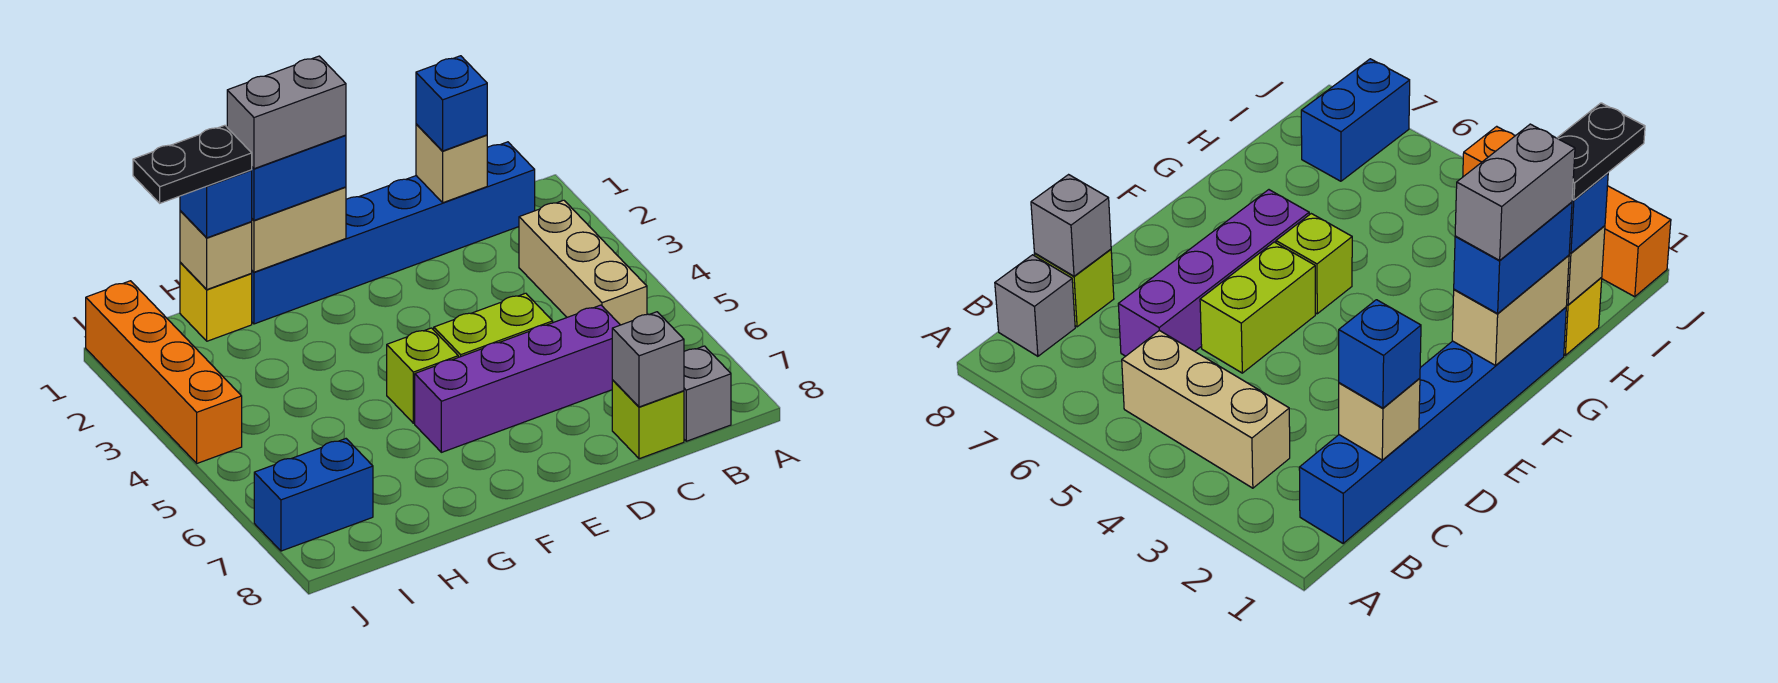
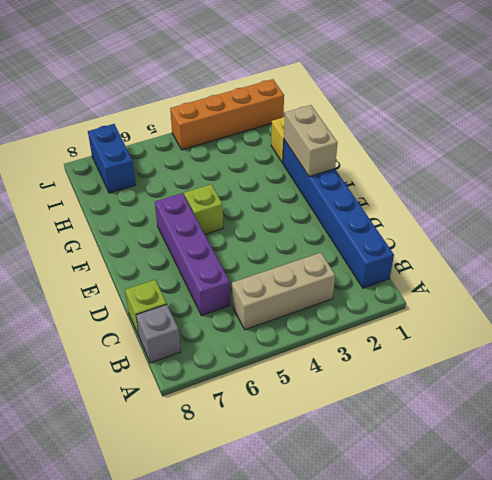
none -> lime brick D5:E5 level 1
none -> tan brick C1 level 2
none -> grey brick C8 level 2

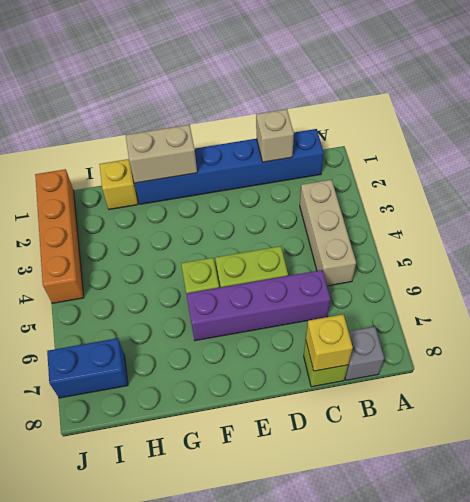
yellow brick C8 level 2 -> grey brick C8 level 2
none -> tan brick H1 level 2
none -> blue brick C1 level 3
none -> blue brick F1:G1 level 3

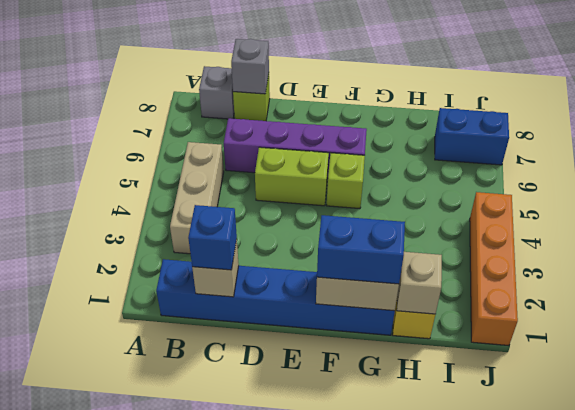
none -> blue brick H1 level 3
none -> grey brick F1:G1 level 4
none -> black plate H1:I1 level 4

